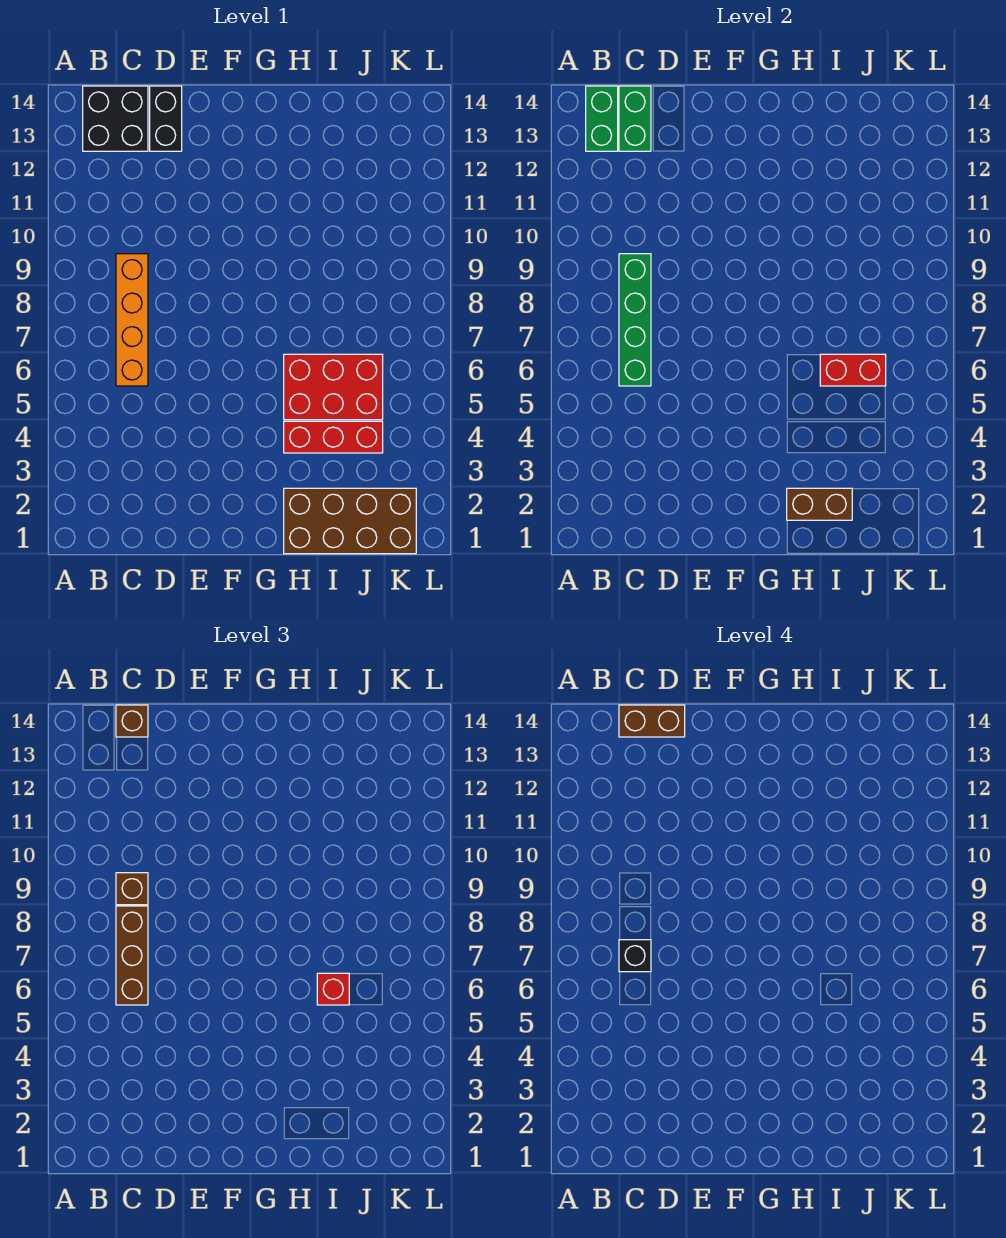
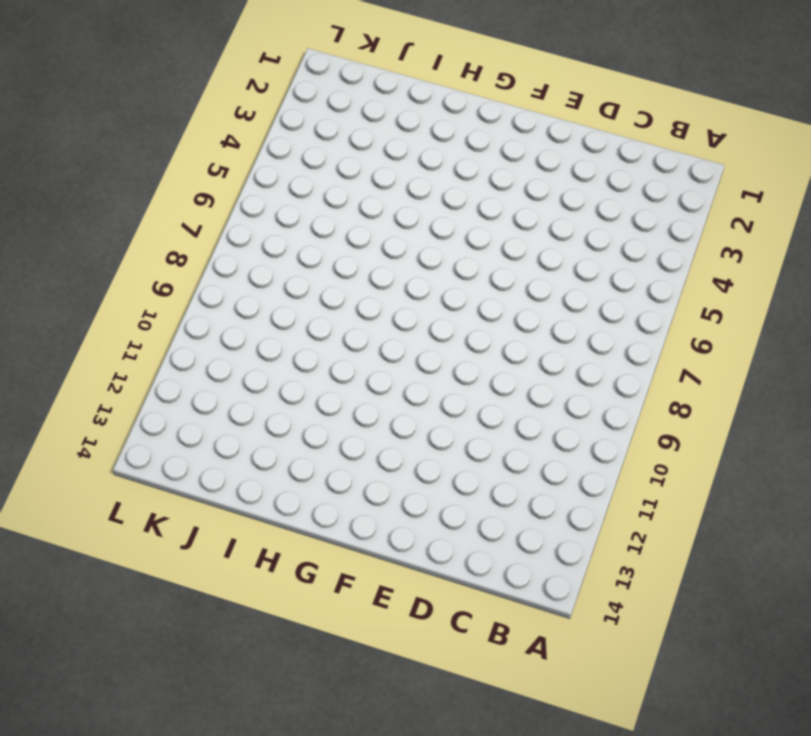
none -> black brick B13:C14 level 1
none -> orange brick C6:C9 level 1
none -> black brick D13:D14 level 1

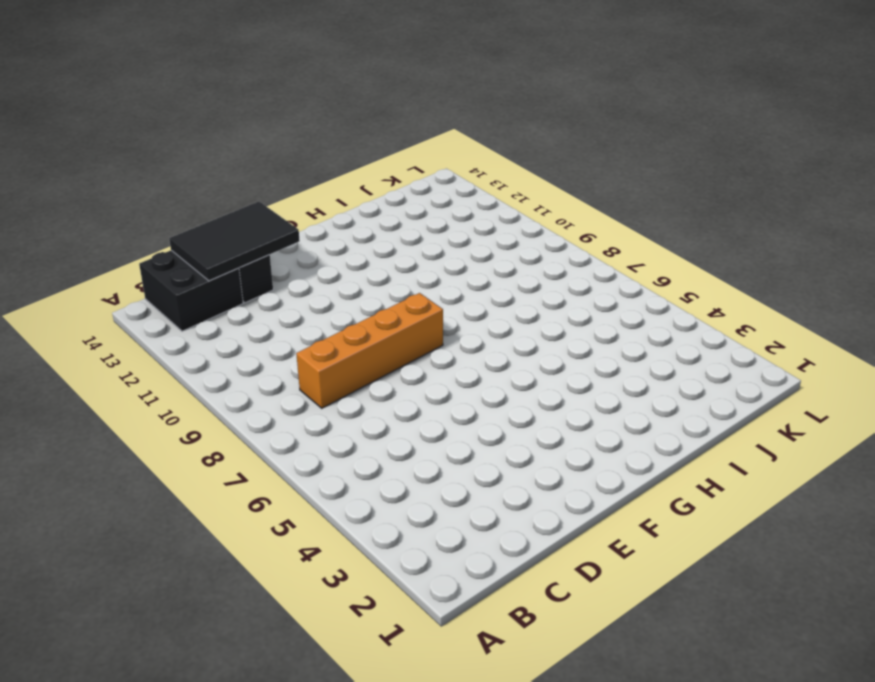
orange brick C8:F8 level 1 -> orange brick C6:C9 level 1
black tile C13:E14 level 2 -> green brick C13:C14 level 2
none -> brown brick H1:K2 level 1
none -> red brick H4:J4 level 1
none -> red brick H5:J6 level 1

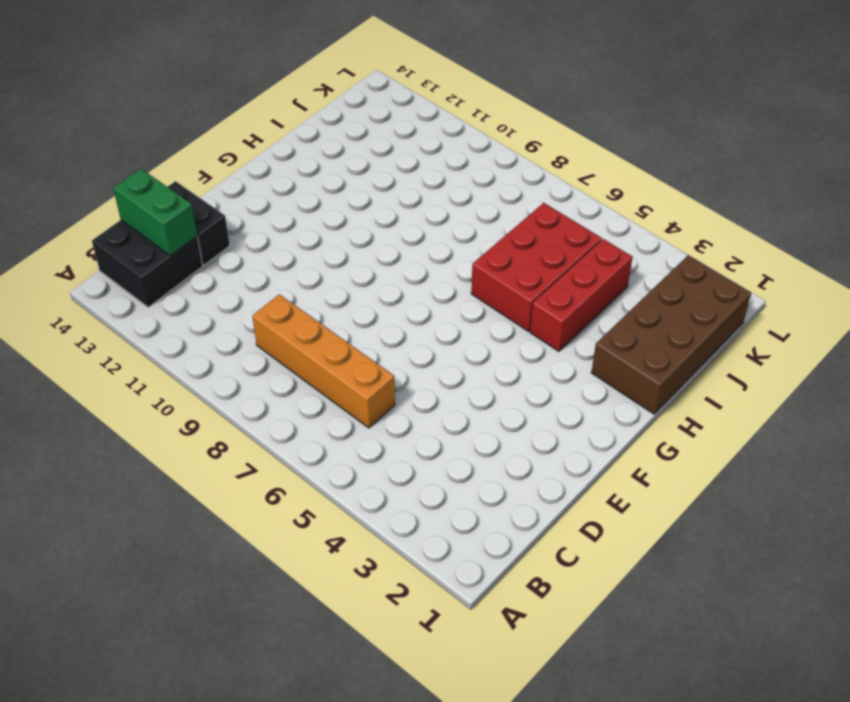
none -> green brick B13:B14 level 2
none -> green brick C6:C9 level 2
none -> brown brick H2:I2 level 2

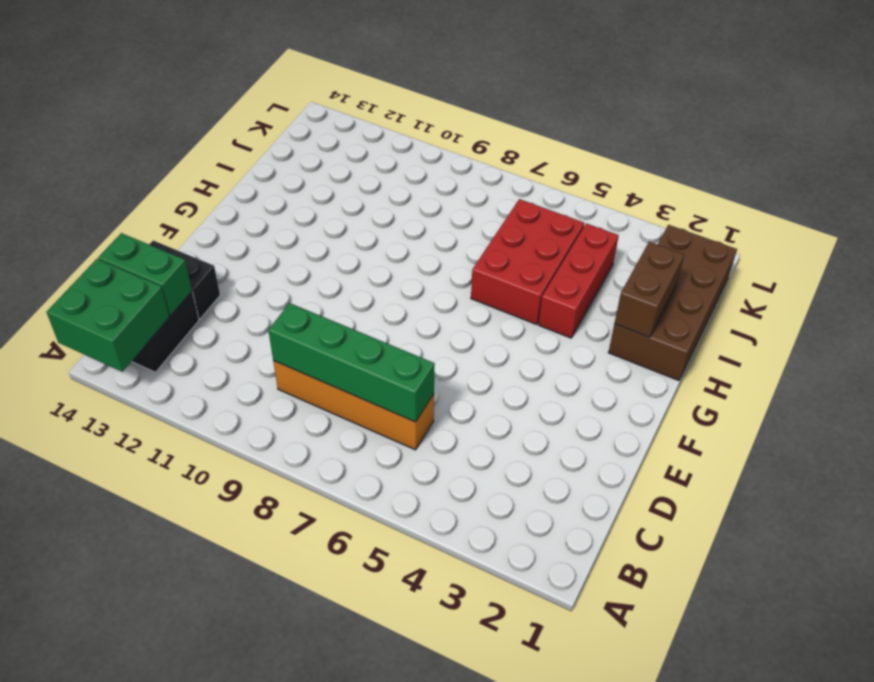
green brick A13:B14 level 2 -> green brick B13:B14 level 2
none -> red brick I6:J6 level 2
none -> brown brick C6:C8 level 3
none -> brown brick C9 level 3

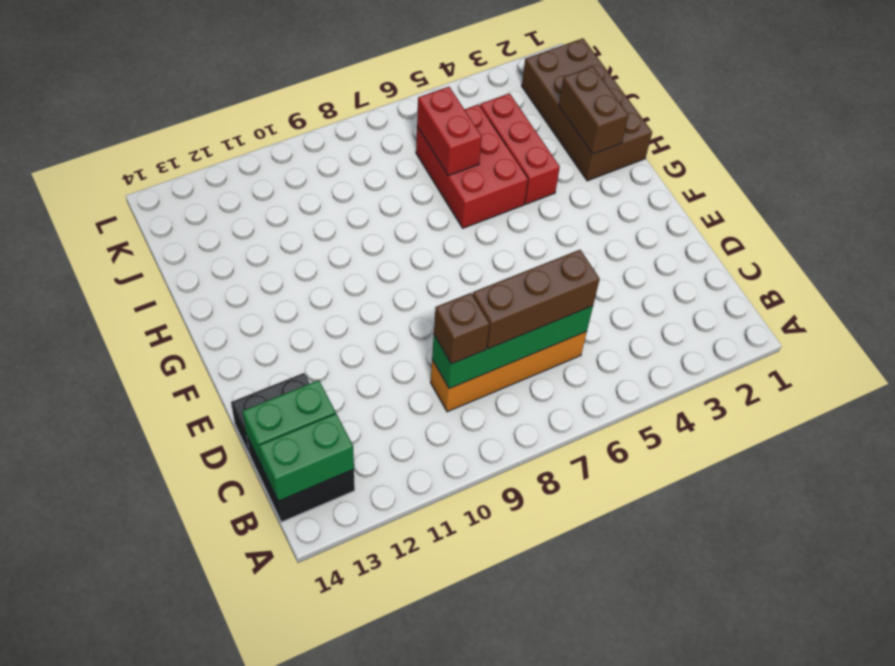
none -> brown brick C14 level 3
none -> red brick I6 level 3
none -> black brick C7 level 4

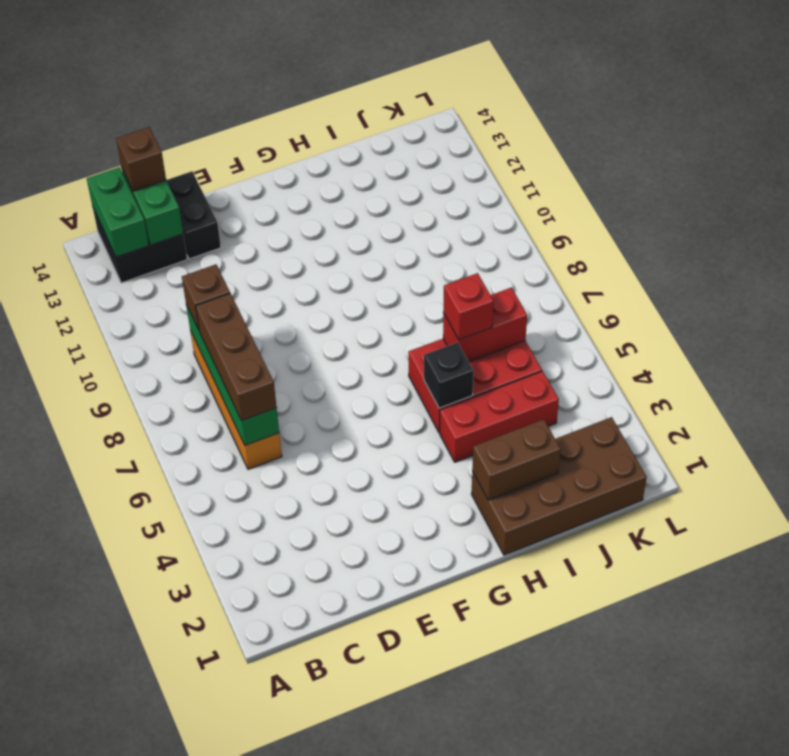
black brick H5 level 2 -> black brick C7 level 4
none -> brown brick C14:D14 level 4

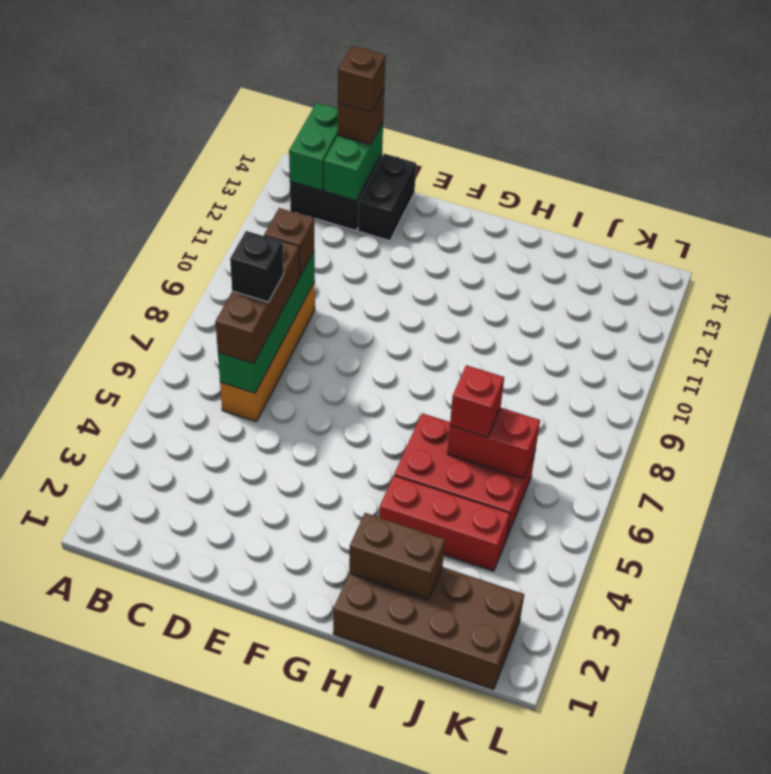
brown brick C14 level 4 -> brown brick C14:D14 level 4

